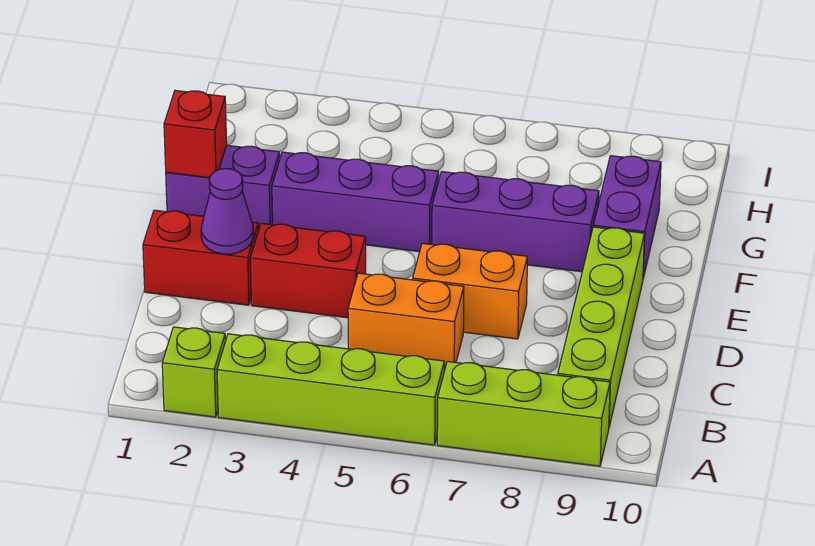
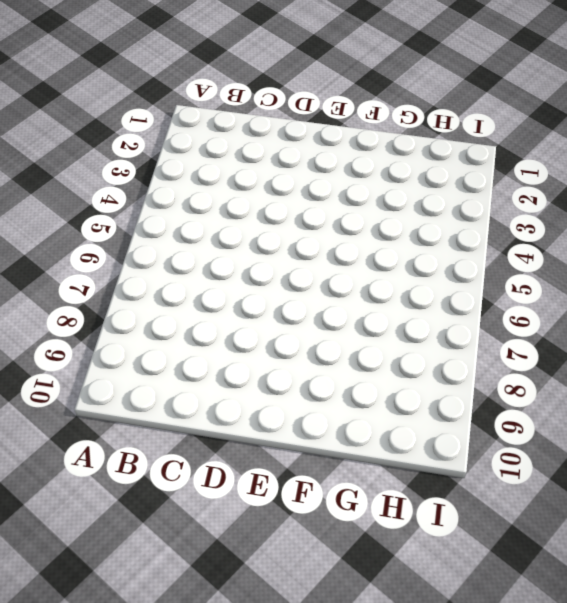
none -> lime brick A2 level 1
none -> lime brick A3:A6 level 1
none -> lime brick A7:A9 level 1

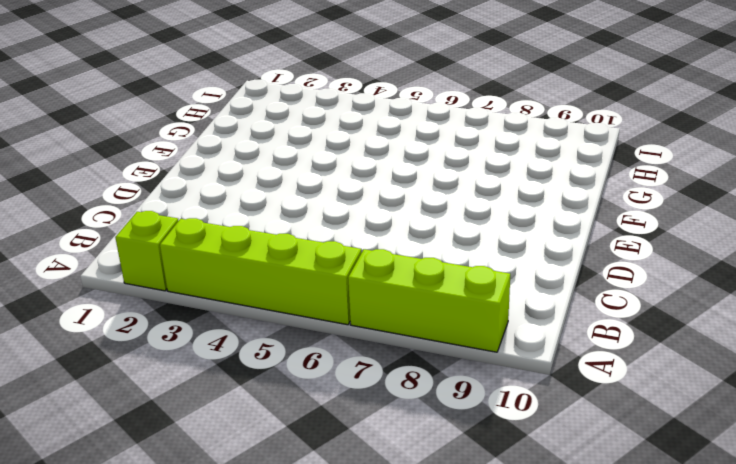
none -> lime brick B9:E9 level 1
none -> orange brick C5:C6 level 1
none -> red brick D1:D2 level 1

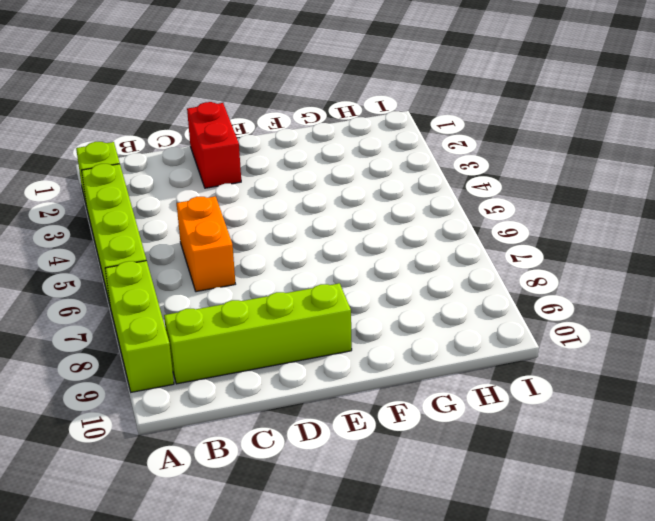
none -> red brick D3:D4 level 1
none -> orange brick D6:D7 level 1
none -> purple brick F1:F2 level 1

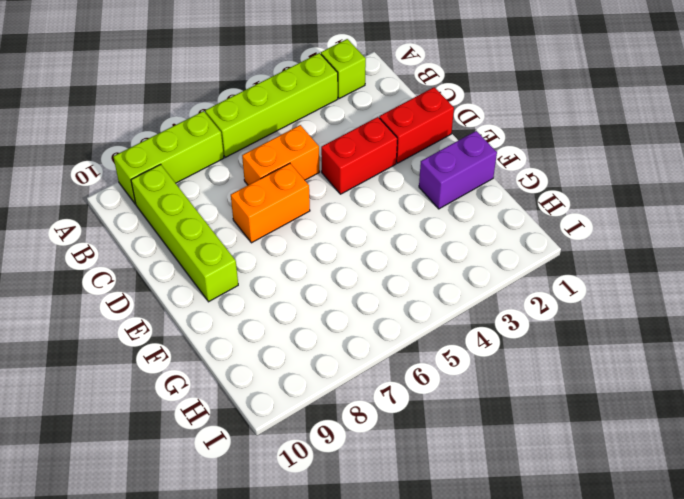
none -> purple brick F3:F5 level 1
none -> purple brick F6:F8 level 1
none -> purple brick F9:G9 level 1

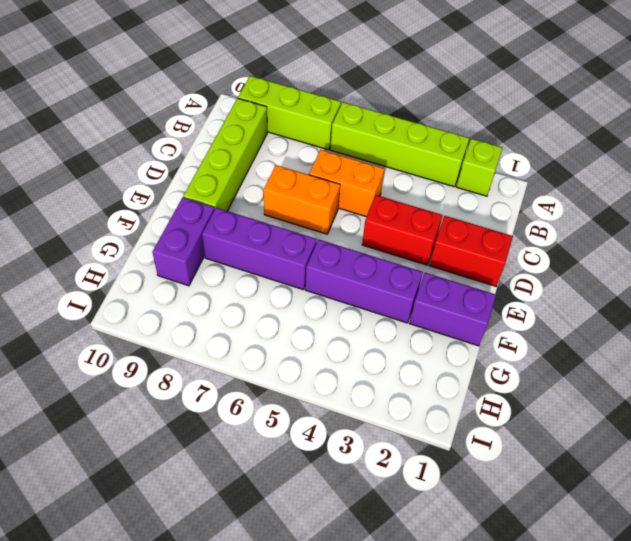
none -> purple cone D2 level 2
none -> red brick F1 level 2

